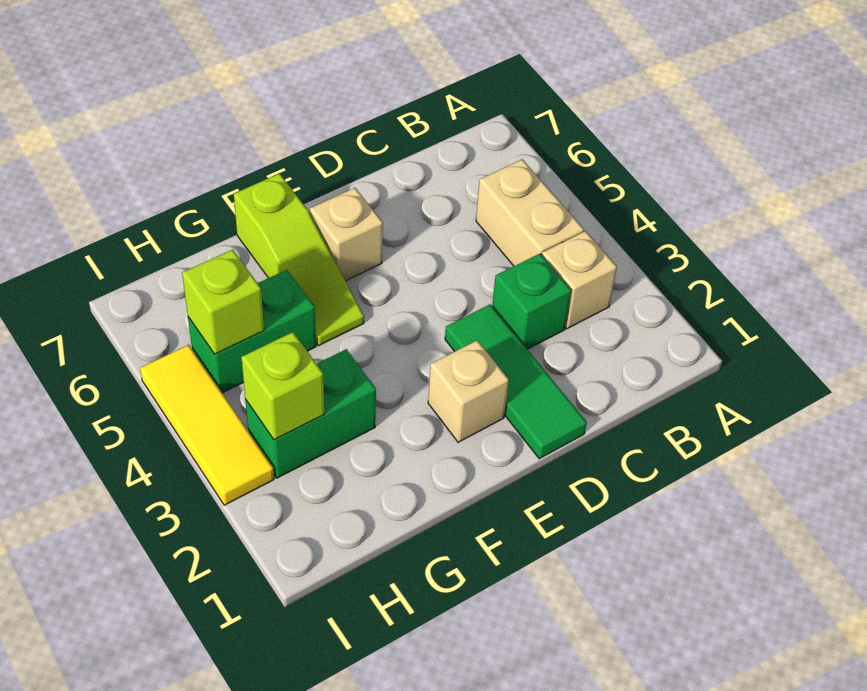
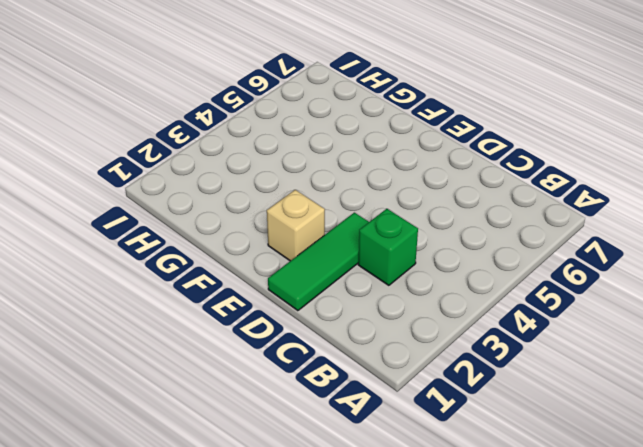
none -> tan brick B3 level 1
none -> tan brick B4:B5 level 1
none -> tan brick E6 level 1

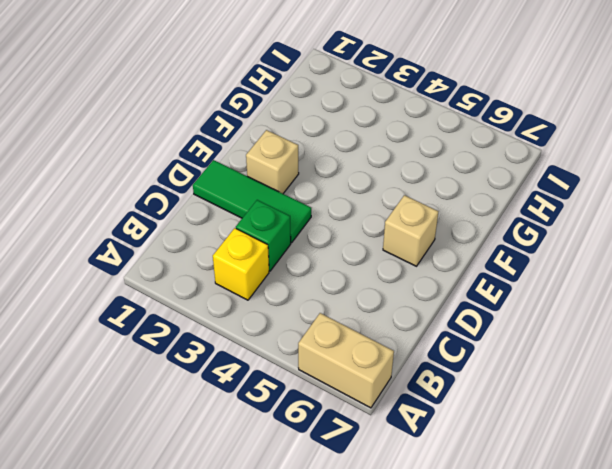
tan brick A6:A7 level 1 -> tan brick B4:B5 level 1
yellow brick B3 level 1 -> tan brick B3 level 1
none -> lime slope F5:F7 level 1 top 7
none -> green brick G3:H3 level 1
none -> green brick G5:H5 level 1

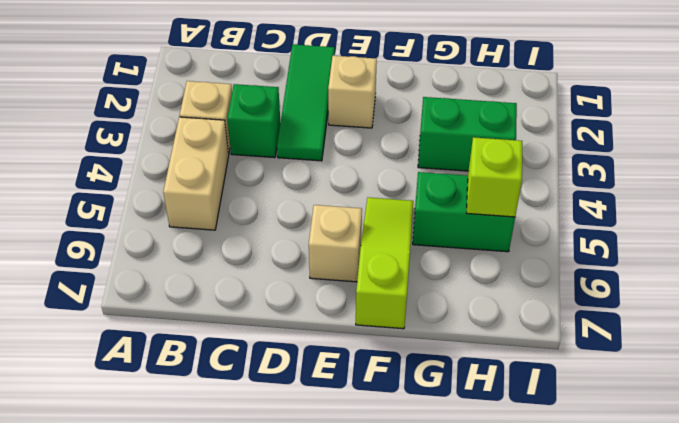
none -> yellow tile I3:I5 level 1
none -> lime brick H3 level 2

